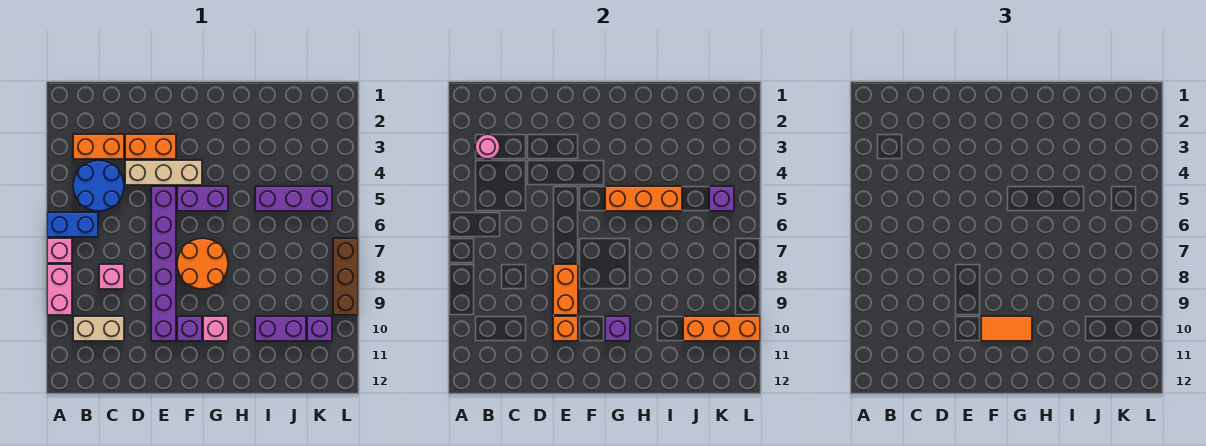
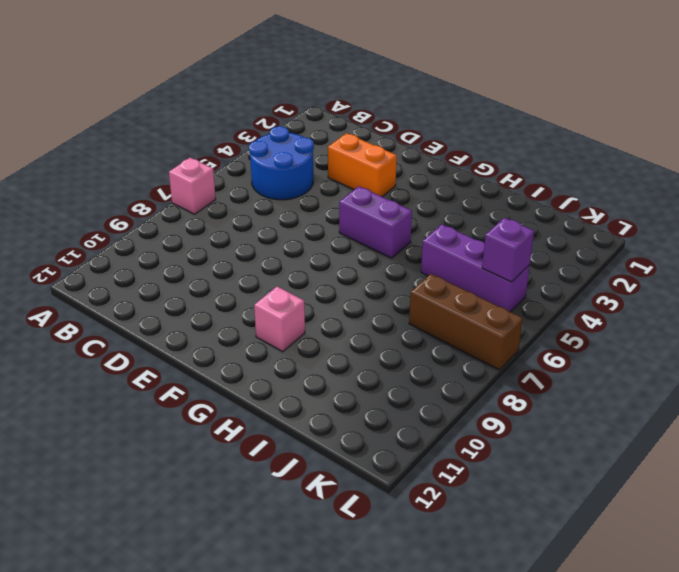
brown brick J7:L7 level 1 -> brown brick L7:L9 level 1
none -> blue brick A6:B6 level 1
none -> pink brick A8:A9 level 1
none -> orange brick B3:C3 level 1

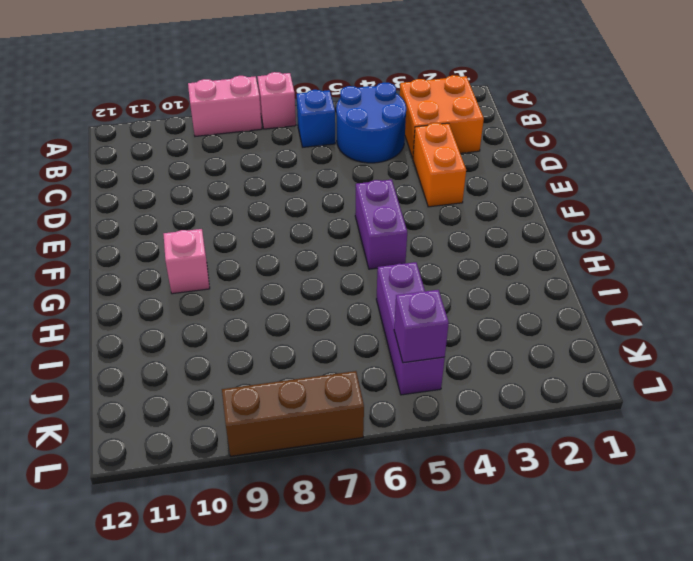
orange brick B2:C3 level 1 -> orange brick B3:C3 level 1
blue brick B6 level 1 -> blue brick A6:B6 level 1
none -> tan brick B10:C10 level 1
none -> pink brick C8 level 1
none -> tan brick D4:F4 level 1

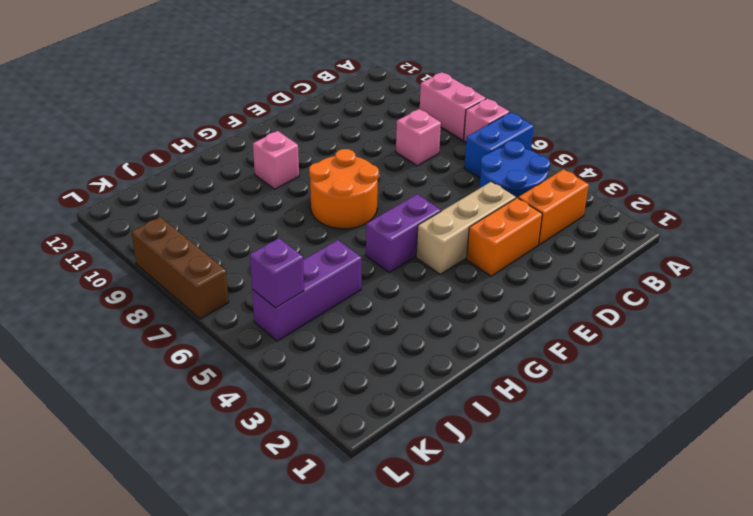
none -> tan brick B10:C10 level 1
none -> purple brick E5:E10 level 1
none -> purple brick F10 level 1

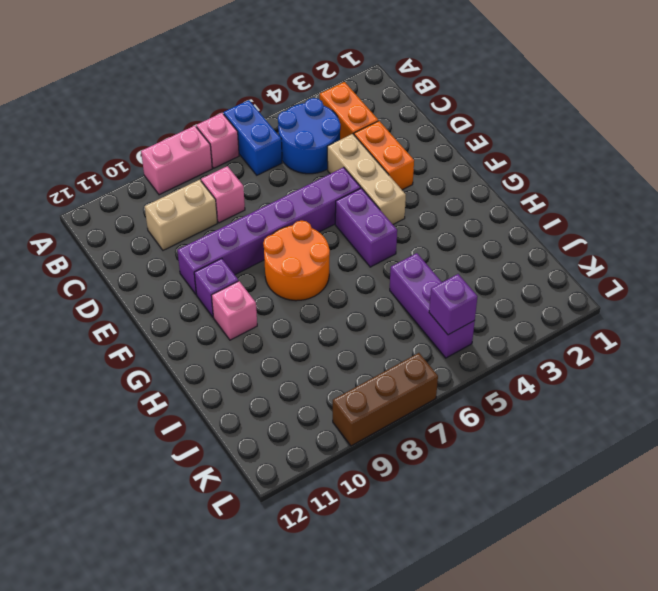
tan brick C9:C10 level 1 -> tan brick B10:C10 level 1
none -> purple brick I10:J10 level 1
none -> purple brick K10 level 1
none -> pink round brick B3 level 2

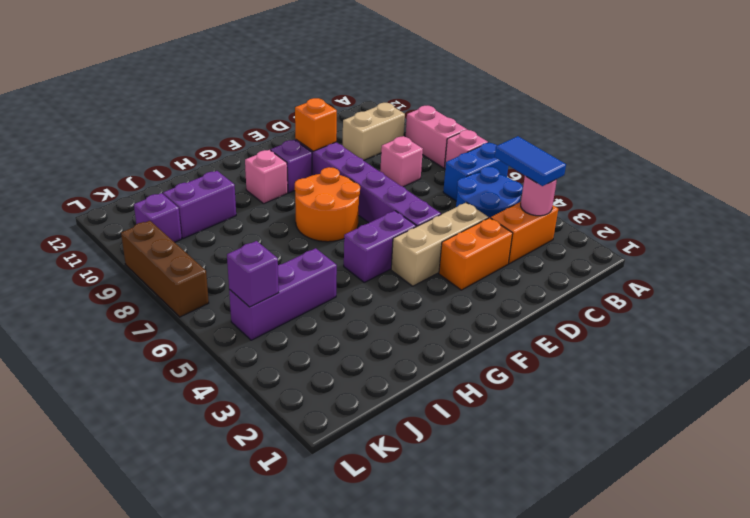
blue tile B3:B4 level 3 -> none
none -> orange brick E8:E9 level 2
none -> orange brick G5:I5 level 2
none -> purple brick G10 level 2

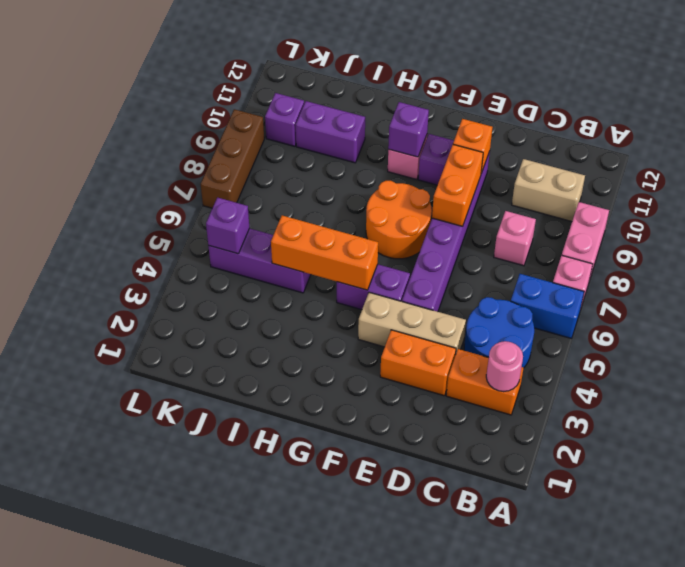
none -> orange brick J10:L10 level 2
none -> orange tile F10:G10 level 3

